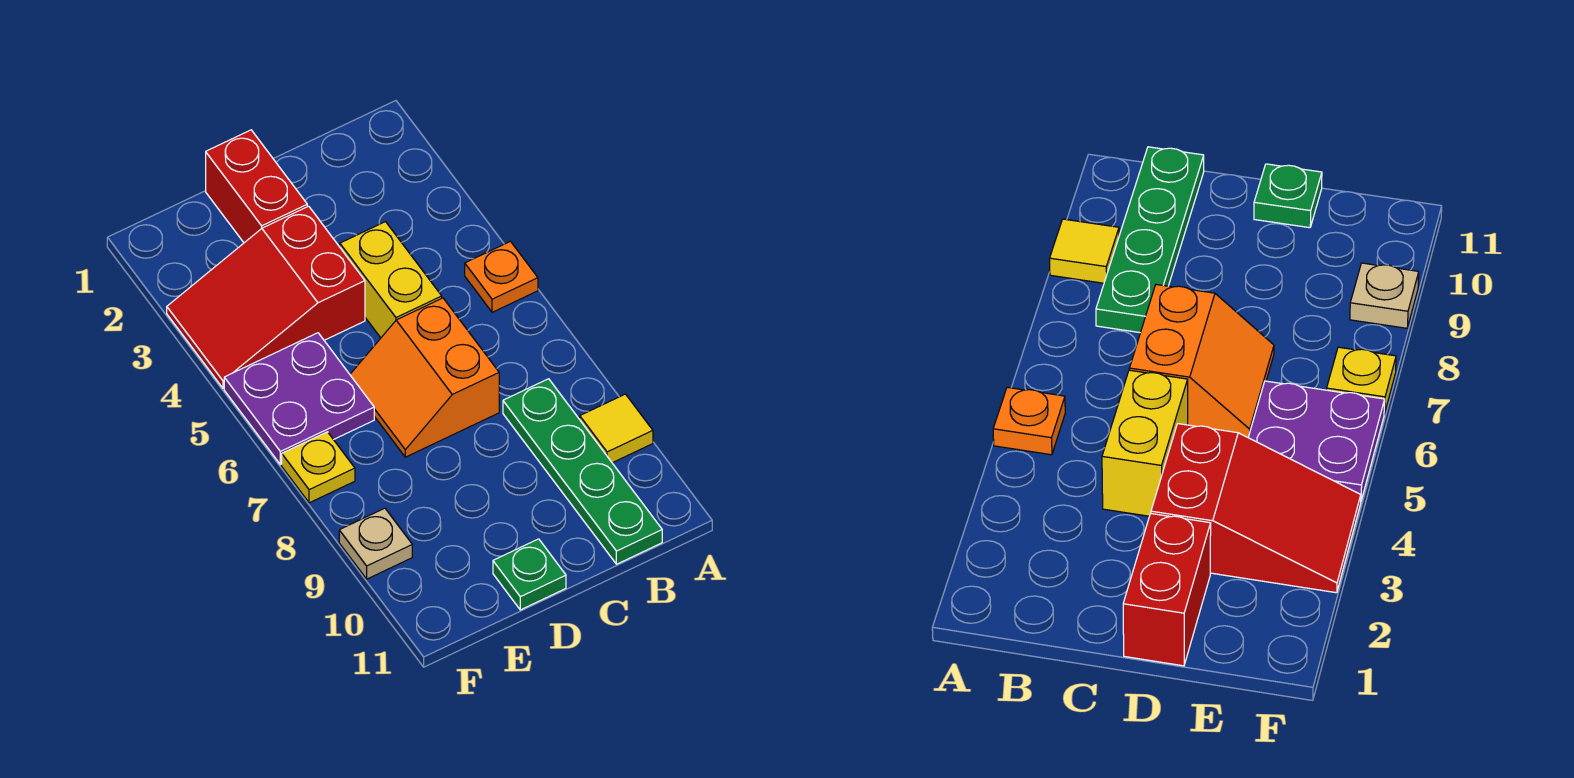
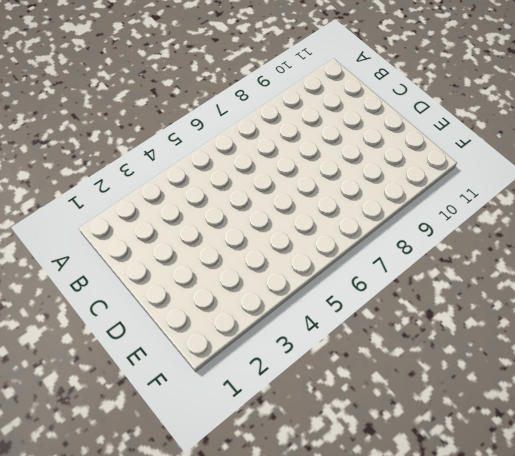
none -> orange plate A5 level 1
none -> yellow tile A9 level 1

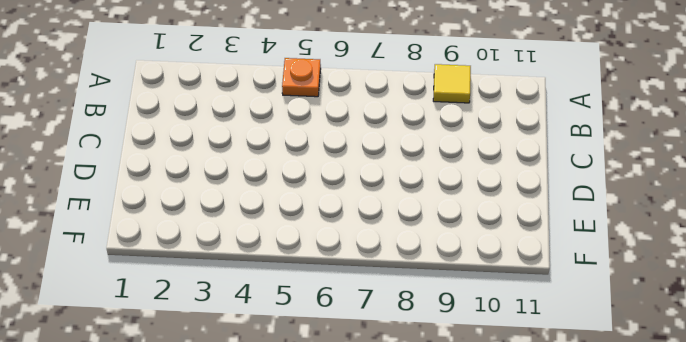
none -> green plate B8:B11 level 1
none -> yellow brick C4:C5 level 1

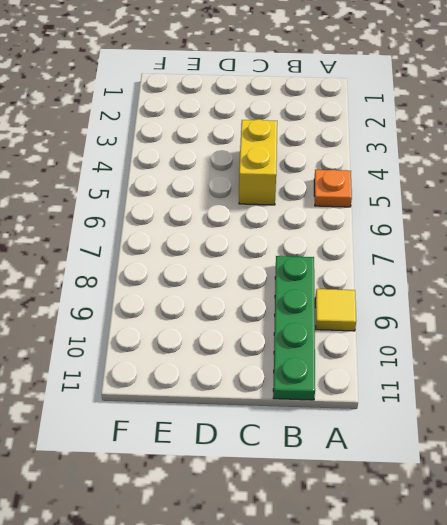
none -> orange slope C6:D7 level 1 top C
none -> red brick D1:D2 level 1

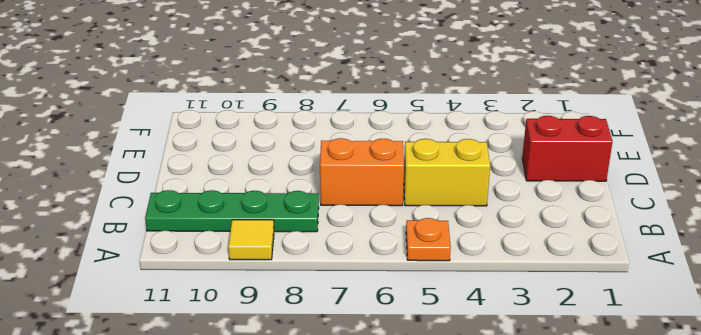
none -> red slope D3:F4 level 1 top D
none -> green plate D11 level 1

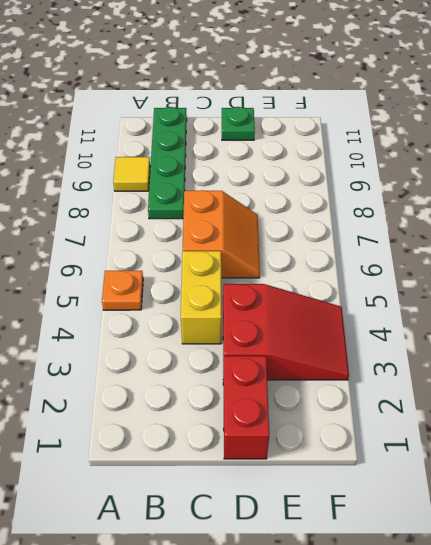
none -> purple plate E5:F6 level 1
none -> yellow plate F7 level 1

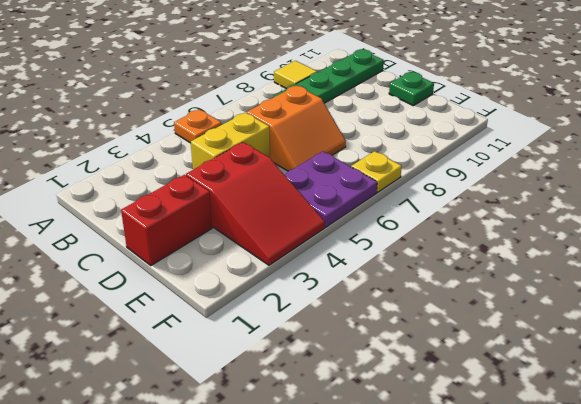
none -> tan plate F9 level 1

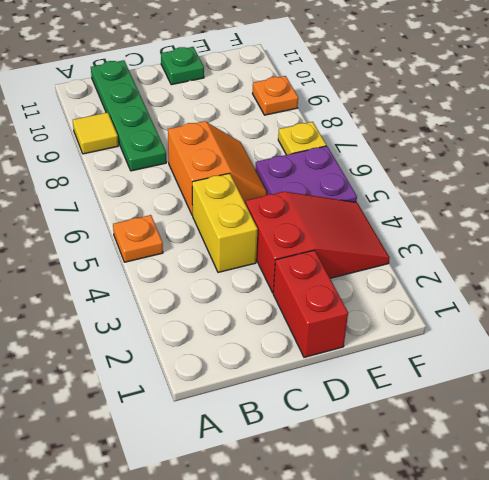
orange plate F9 level 1 -> tan plate F9 level 1

